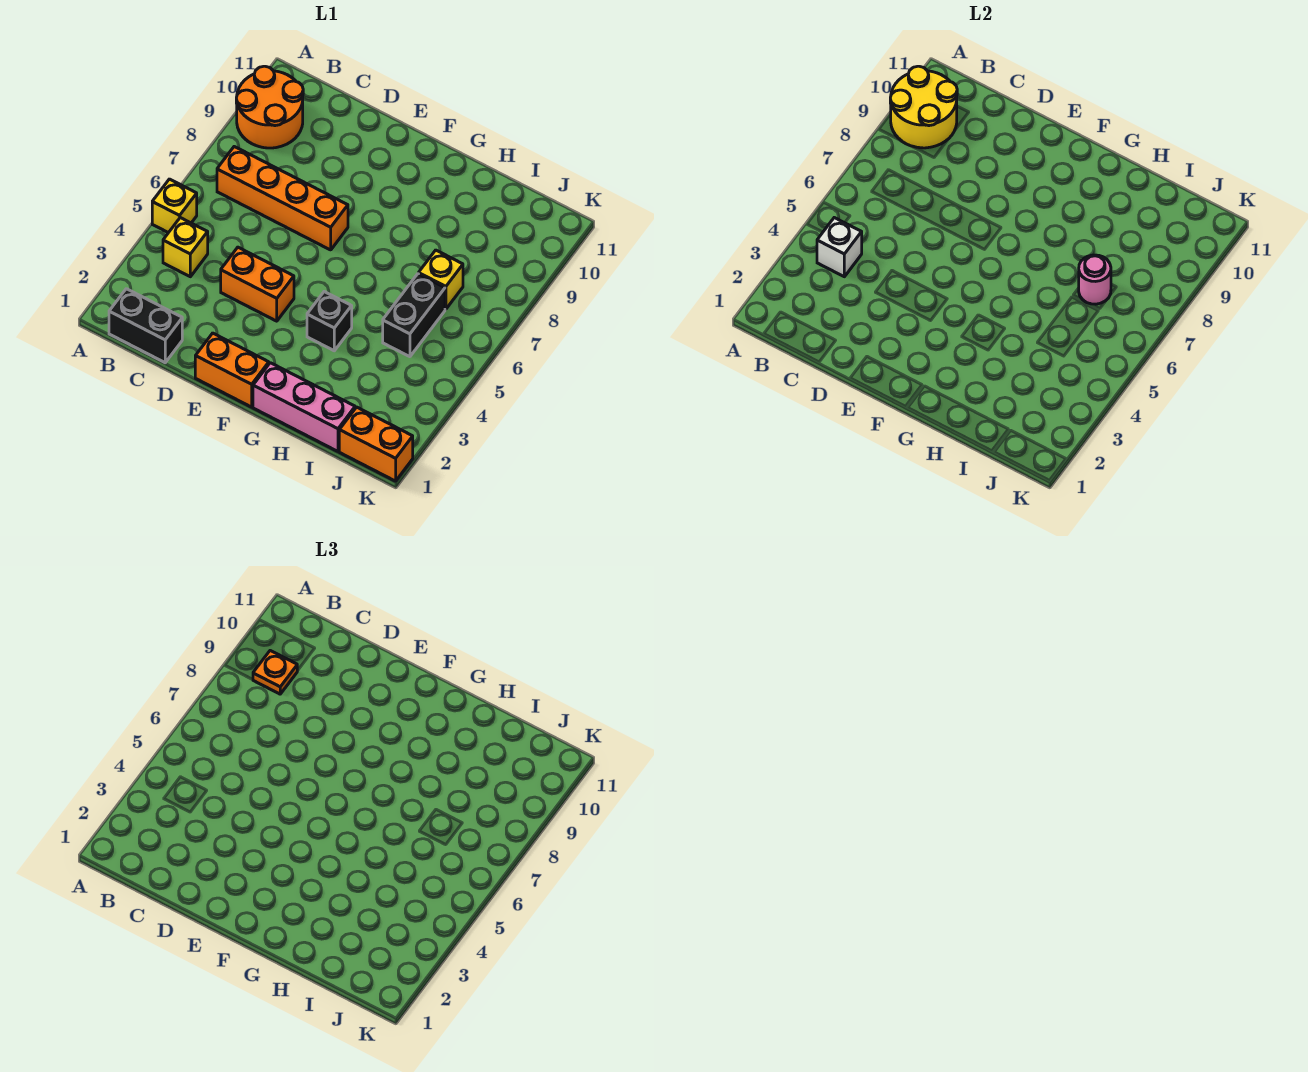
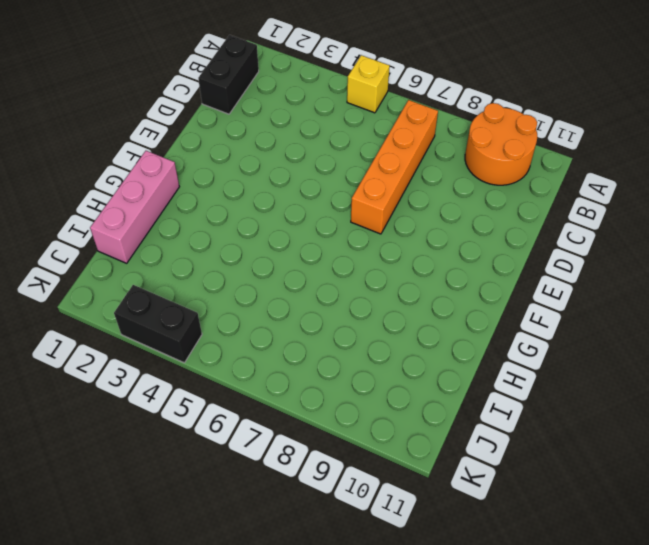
black brick K3:K4 level 1 -> black brick I5:I6 level 1
none -> yellow brick B4 level 1
none -> orange brick D4:E4 level 1
none -> orange brick E1:F1 level 1

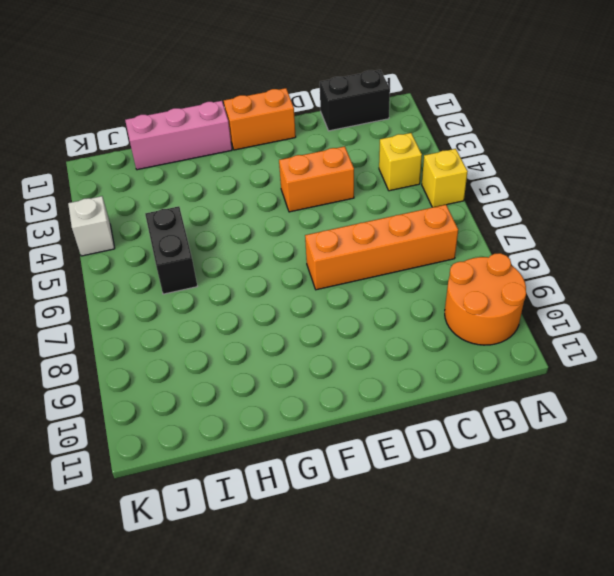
white brick K4 level 1 -> white brick B4 level 2
none -> black brick G4 level 1
none -> yellow brick I7 level 1
none -> orange brick J1:K1 level 1

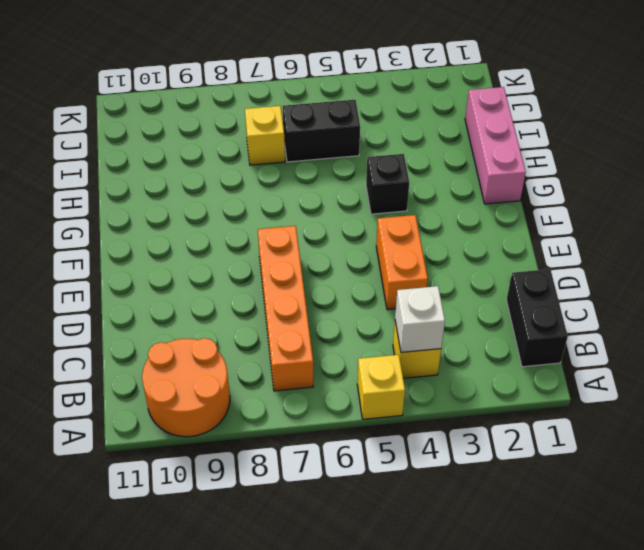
none -> orange brick E1:F1 level 1
none -> orange brick J1:K1 level 1
none -> yellow round brick A9:B10 level 2

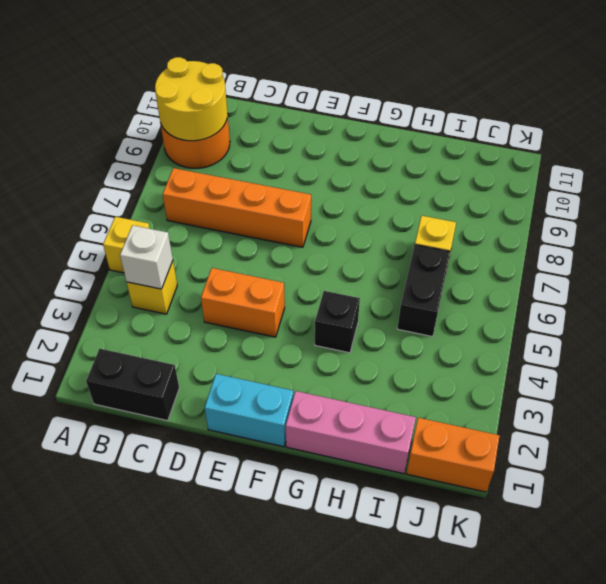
cyan brick E1:F1 level 1 -> orange brick E1:F1 level 1
none -> pink round brick I7 level 2
none -> orange plate B9 level 3

